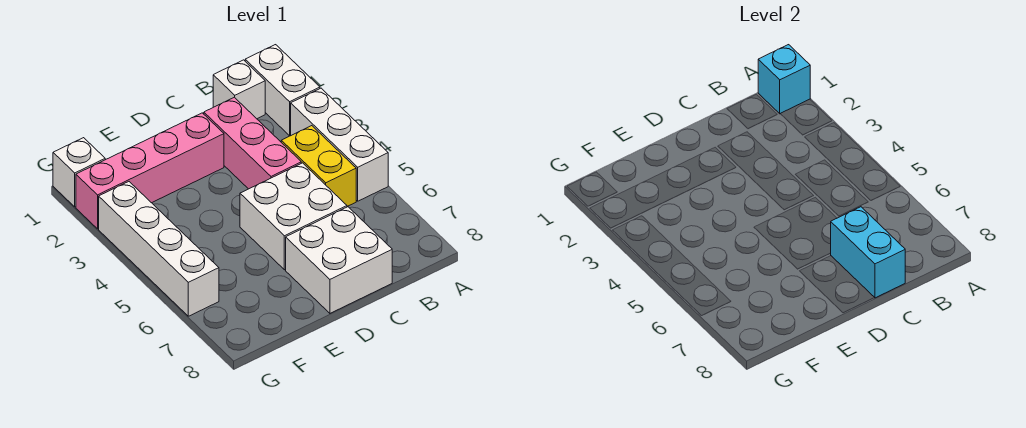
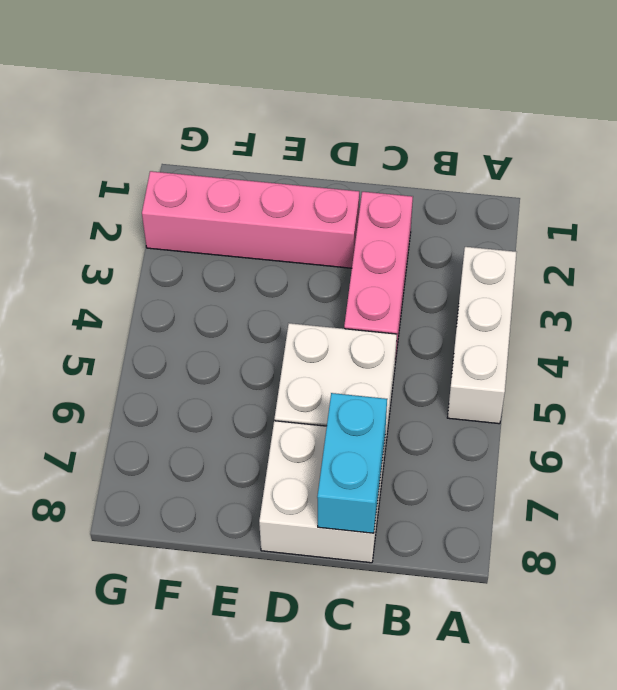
none -> white brick A1:A2 level 1
none -> white brick B1 level 1
none -> yellow brick B4:B5 level 1

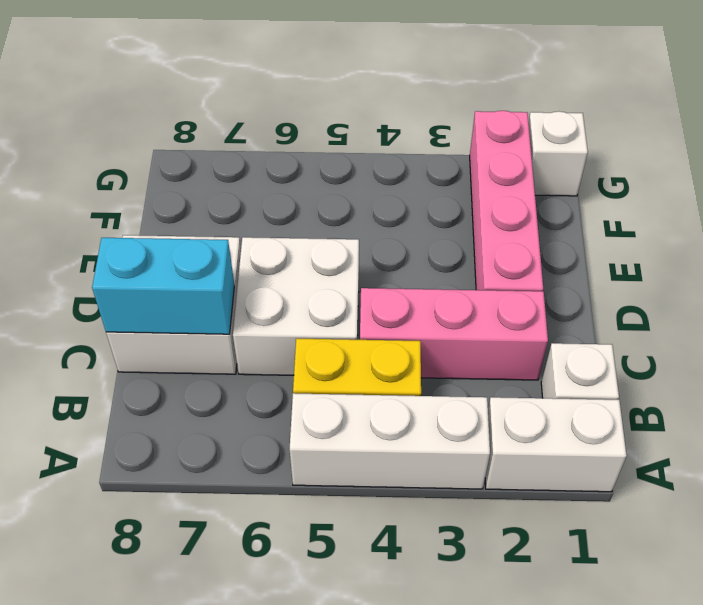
none -> white brick G3:G6 level 1
none -> cyan brick A1 level 2

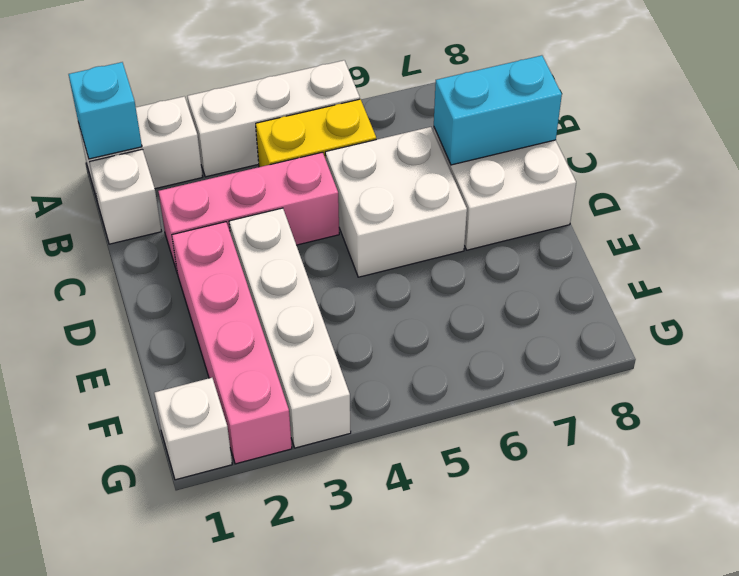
white brick D3:G3 level 1 -> white brick G3:G6 level 1

